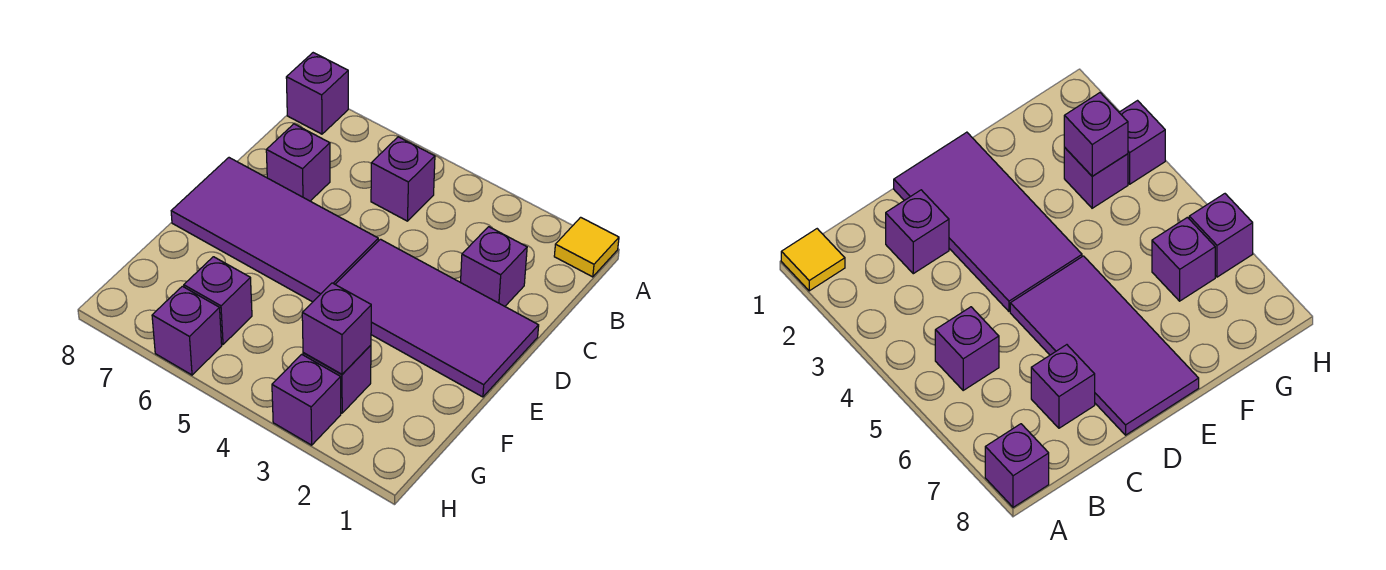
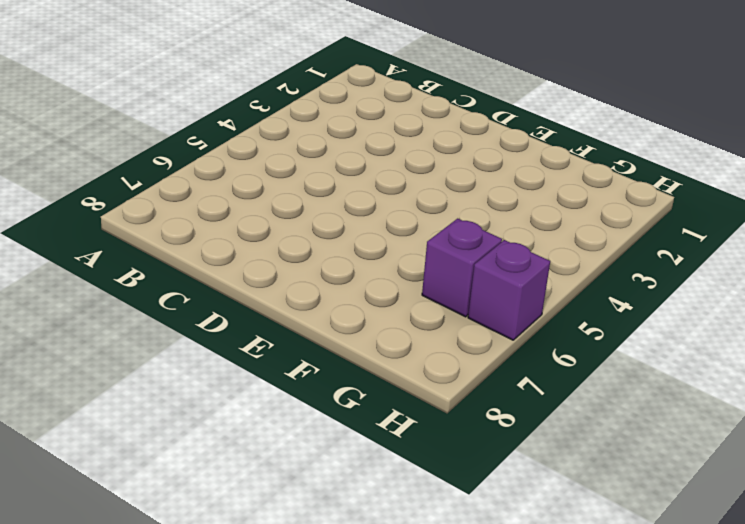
none -> yellow tile A1 level 1
none -> purple brick A8 level 1
none -> purple brick B5 level 1

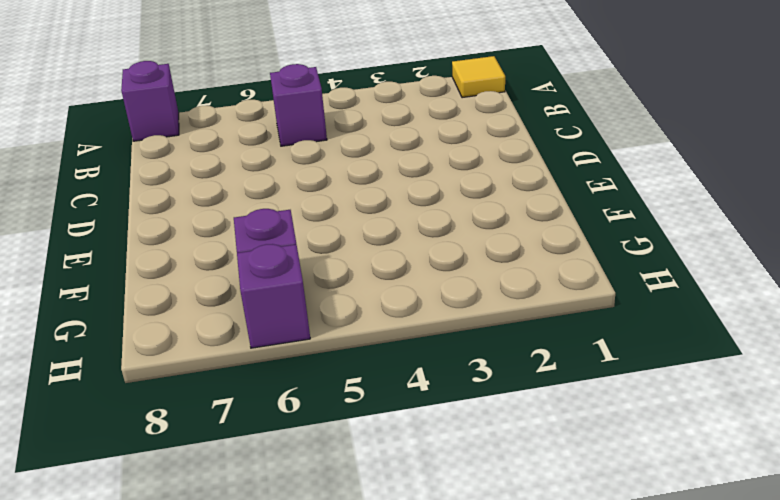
none -> purple brick C2 level 1
none -> purple brick C7 level 1
none -> purple tile D1:E4 level 1

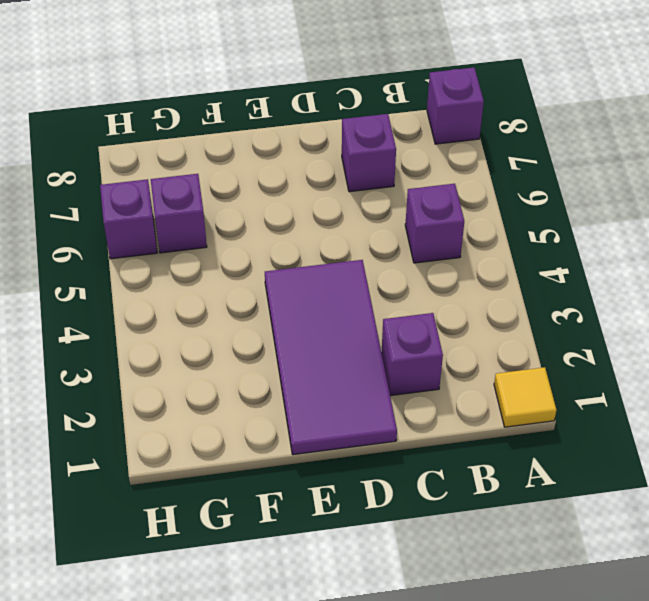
none -> purple tile D5:E8 level 1
none -> purple brick G3 level 1
none -> purple brick H3 level 1

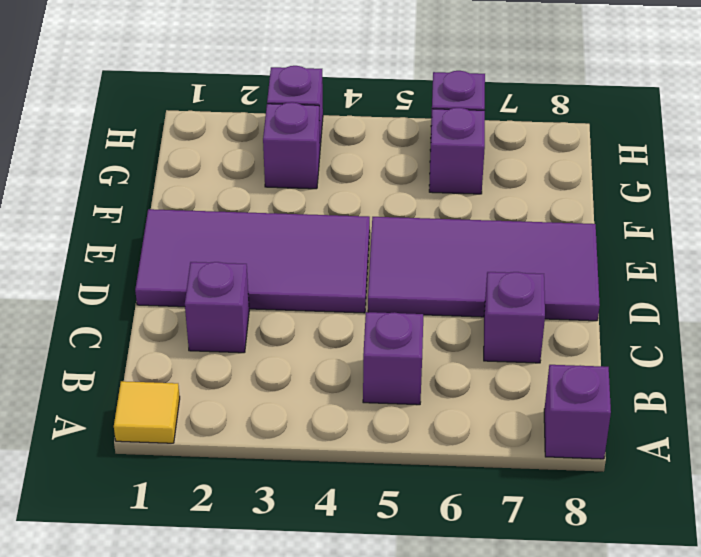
none -> purple brick G3 level 2

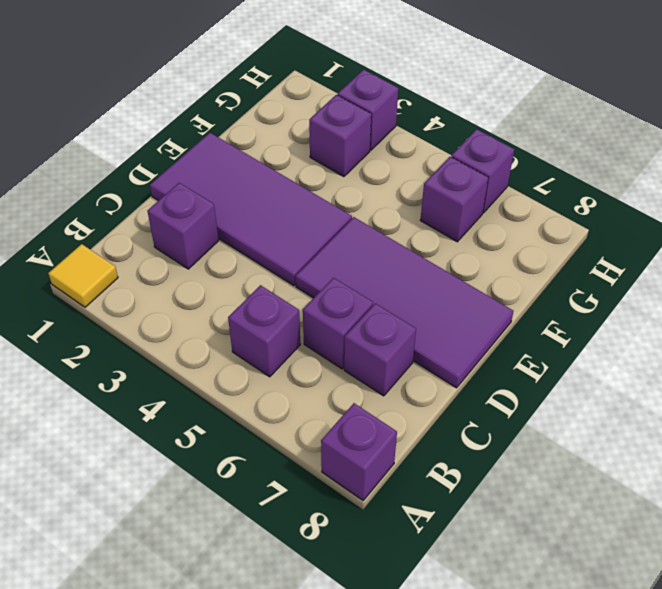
purple brick C6 level 1 -> purple brick G3 level 2

